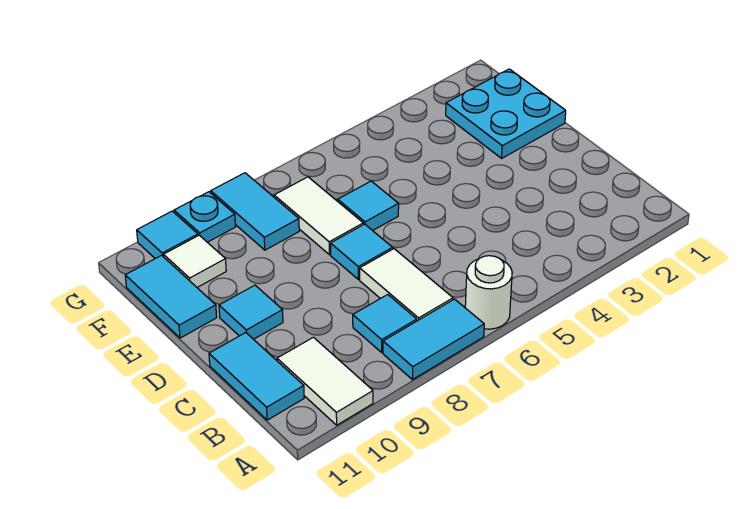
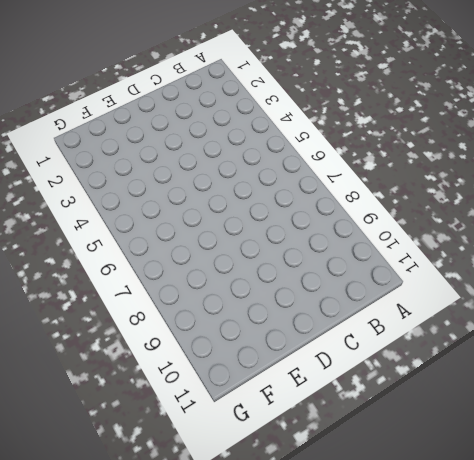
none -> white round brick A6 level 1
none -> cyan tile A7:A8 level 1
none -> white tile A10:B10 level 1

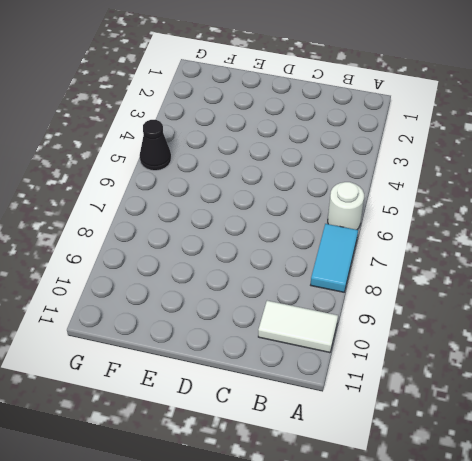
black cone G5 level 1 -> none
none -> white tile B7:C7 level 1
none -> cyan tile B8 level 1
none -> cyan tile B11:C11 level 1

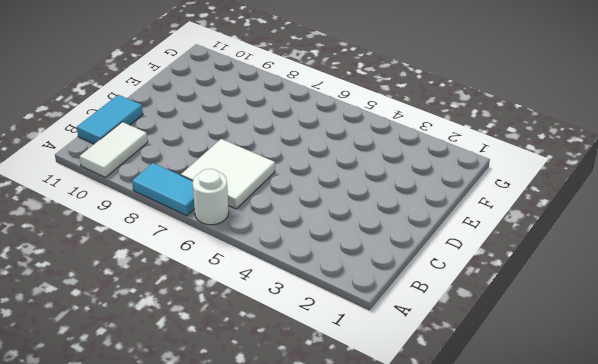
white tile B6:C7 level 1 -> white tile B7:C7 level 1
none -> cyan tile B8 level 1
none -> cyan tile D7 level 1
none -> cyan tile D10 level 1

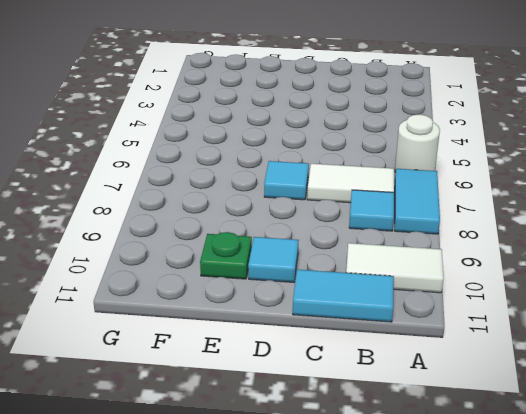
green plate E10 level 1 -> none
none -> cyan plate E1:F2 level 1
none -> cyan tile E6 level 1
none -> white tile E7:F7 level 1

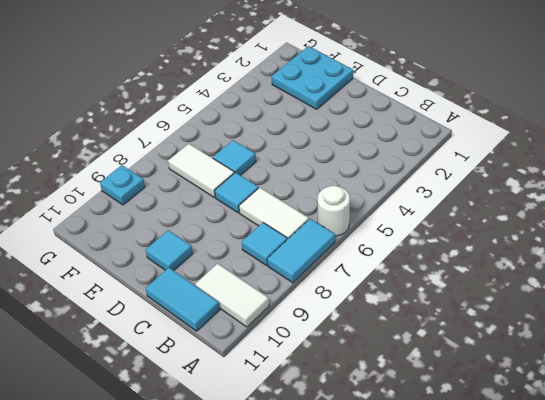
none -> cyan tile E11:F11 level 1
none -> cyan tile F8:G8 level 1
none -> white tile F10 level 1

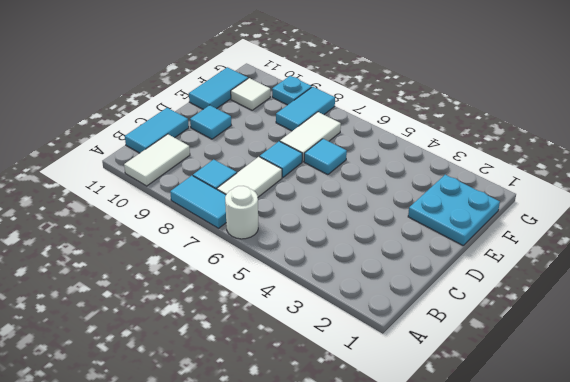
none -> cyan tile G10 level 1

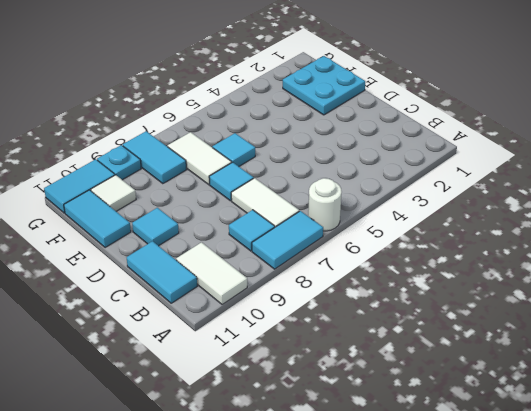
cyan tile G10:G11 level 1 -> cyan tile G10 level 1

